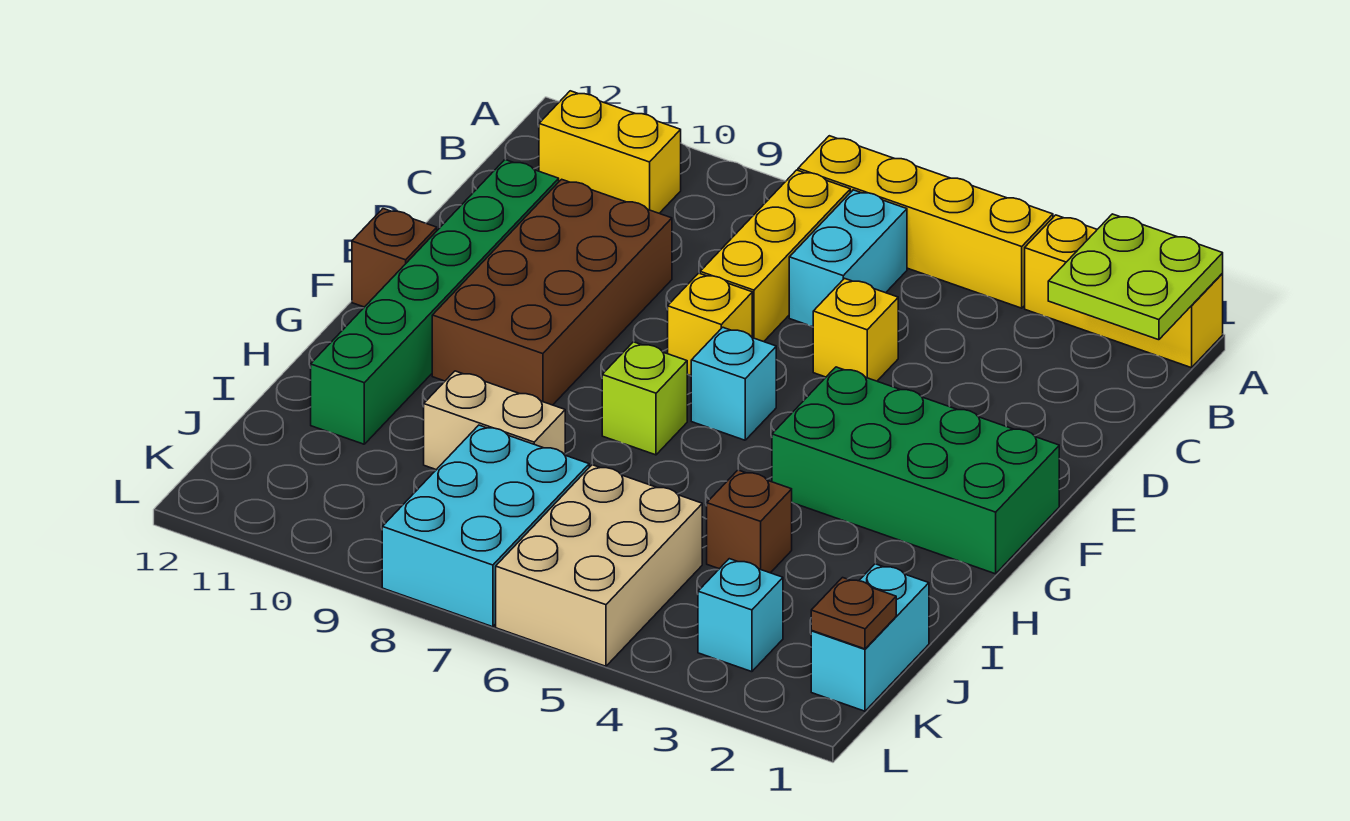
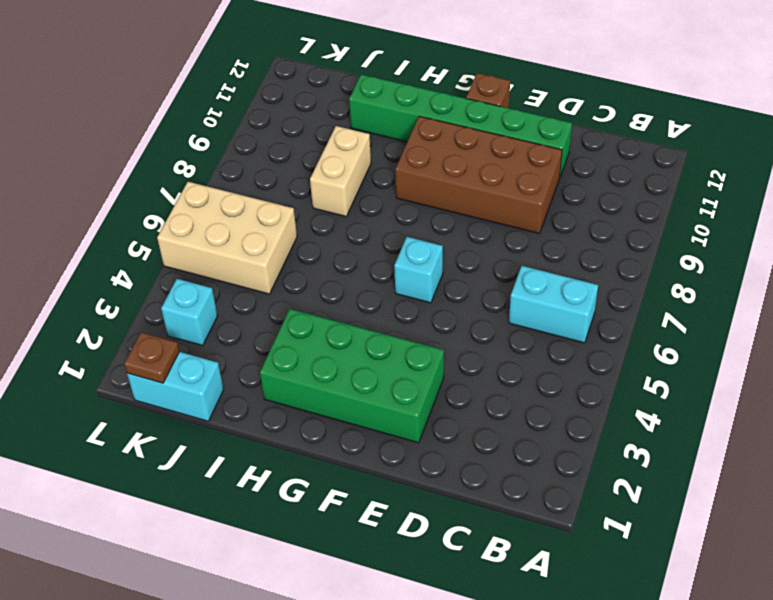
green brick E2:H3 level 1 -> green brick F1:G4 level 1
none -> yellow brick A1:A3 level 1
none -> yellow brick A4:A7 level 1
none -> yellow brick B7:D7 level 1

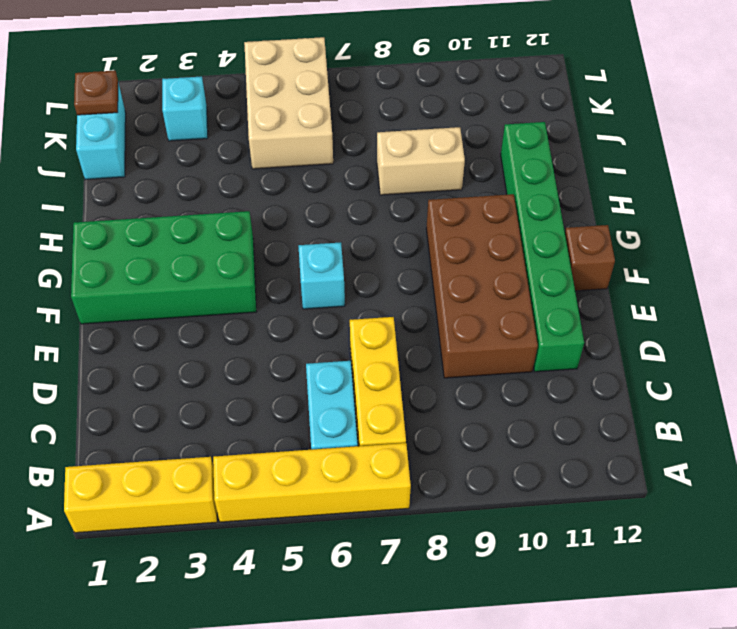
none -> yellow brick B10:B11 level 1
none -> yellow brick D5 level 1
none -> yellow brick E7 level 1

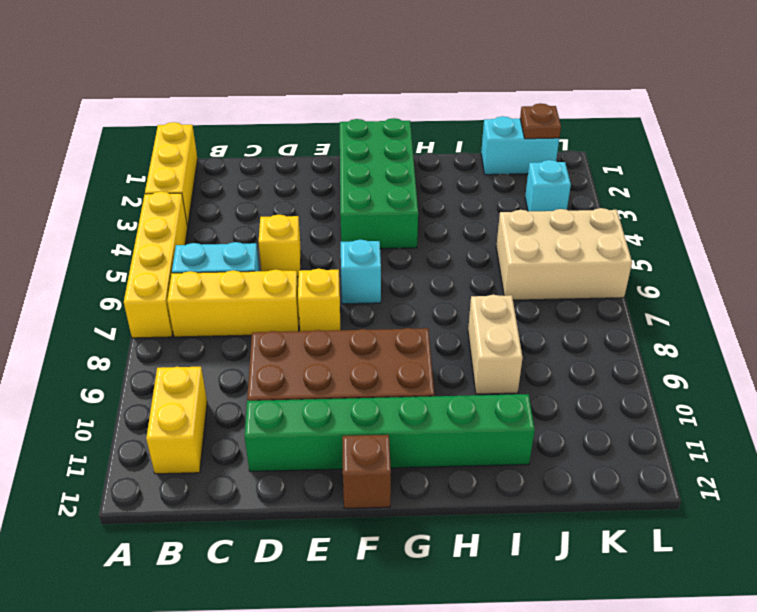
none -> lime brick G7 level 1
none -> brown brick I4 level 1
none -> cyan brick J7:L8 level 1

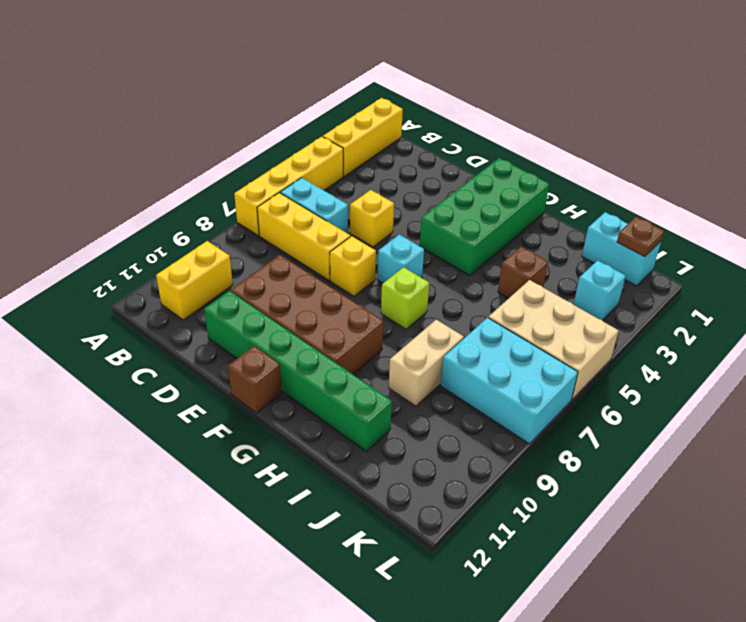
none -> lime plate A1:B2 level 2

